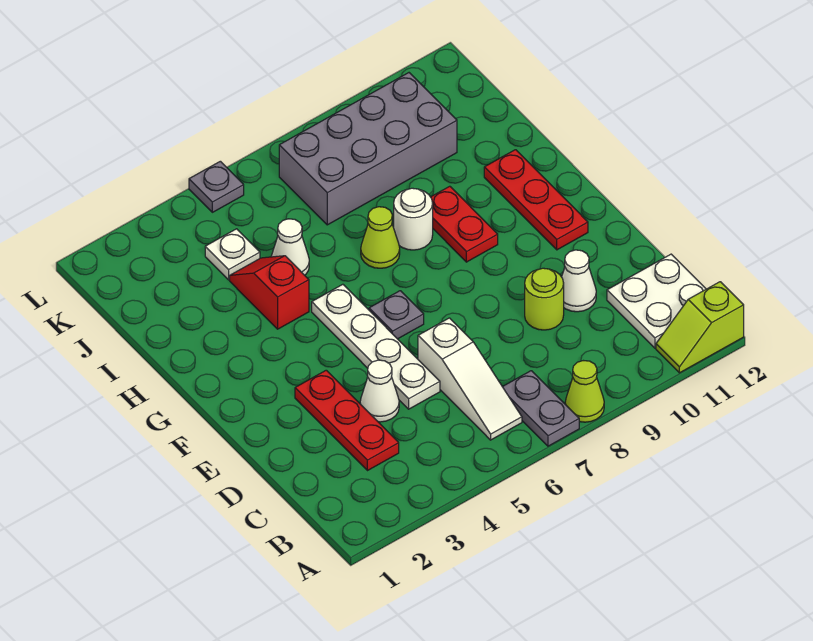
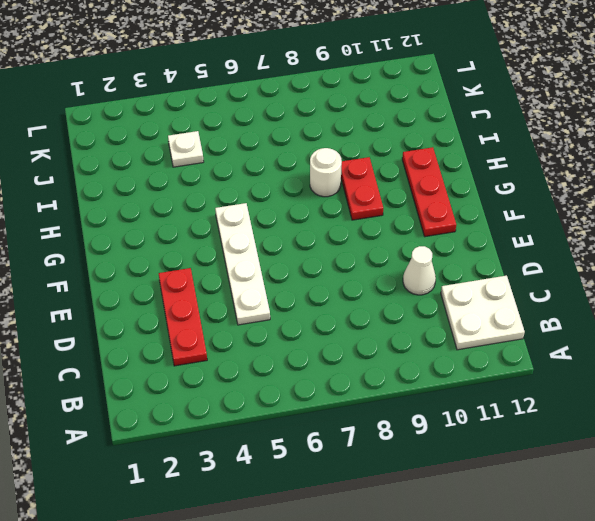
none -> grey plate A7:B7 level 1
none -> lime cone A8 level 1
none -> lime slope A11:A12 level 1 top 12

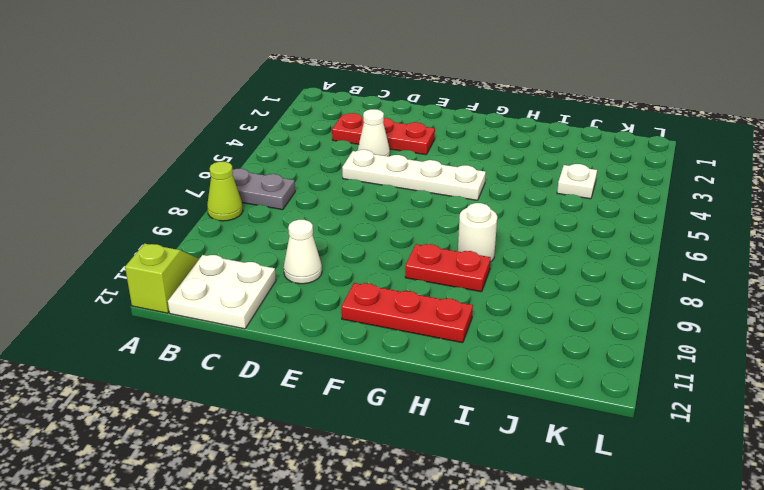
none -> white slope B6:D6 level 1 top D
none -> lime round brick D9 level 1
none -> grey plate F6 level 1

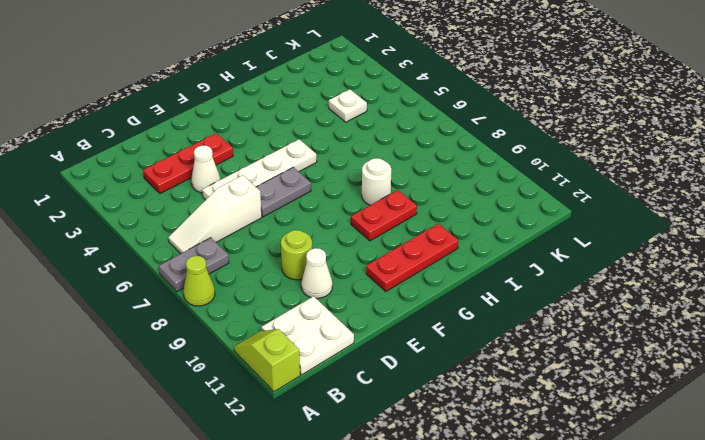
grey plate E6:F6 level 1 -> grey plate F6 level 1
none -> red slope H4:I4 level 1 top H
none -> lime cone H7 level 1
none -> white cone I5 level 1

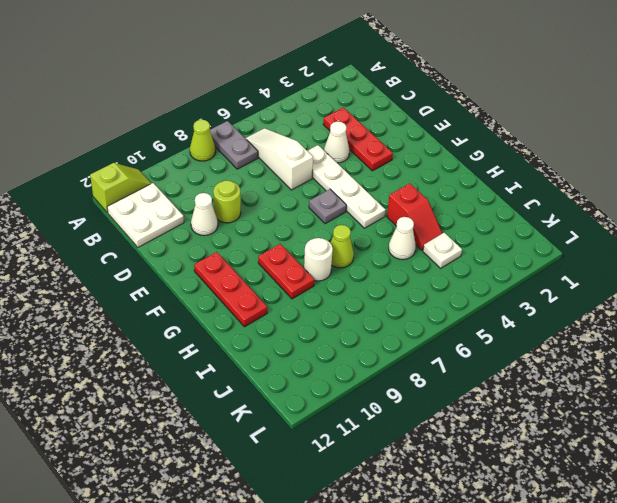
none -> grey brick J7:K10 level 1
none -> grey plate L5 level 1

